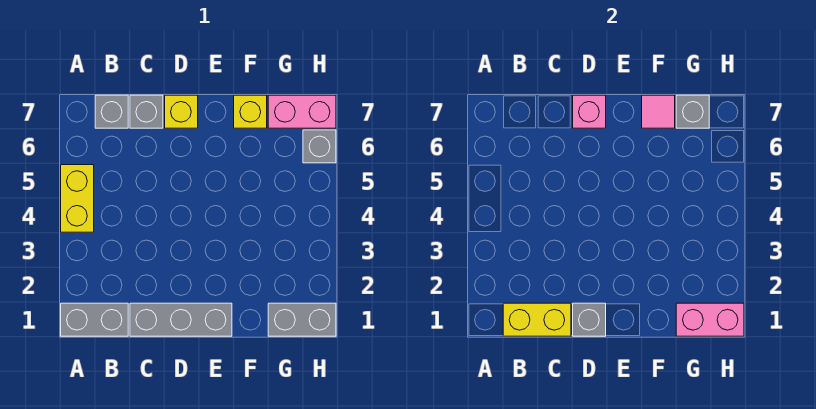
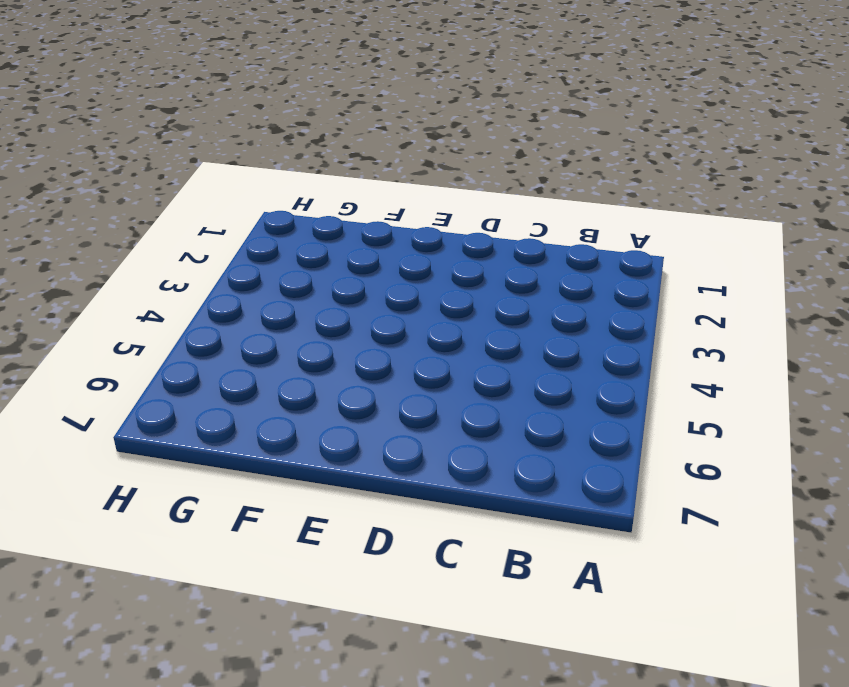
none -> grey brick A1:B1 level 1
none -> yellow brick A4:A5 level 1
none -> grey brick B7 level 1

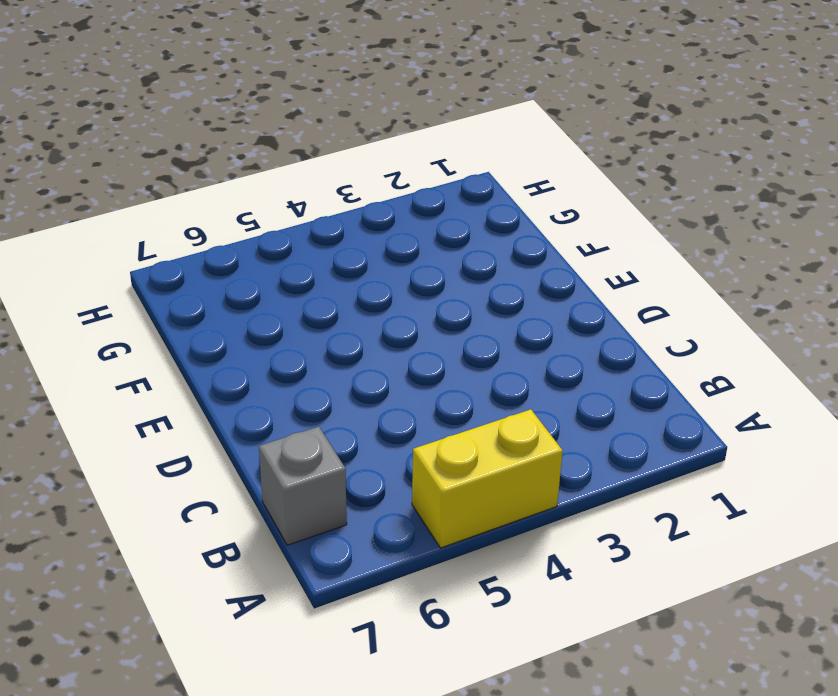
none -> grey brick A1:B1 level 1
none -> grey brick C1:E1 level 1
none -> grey brick C7 level 1

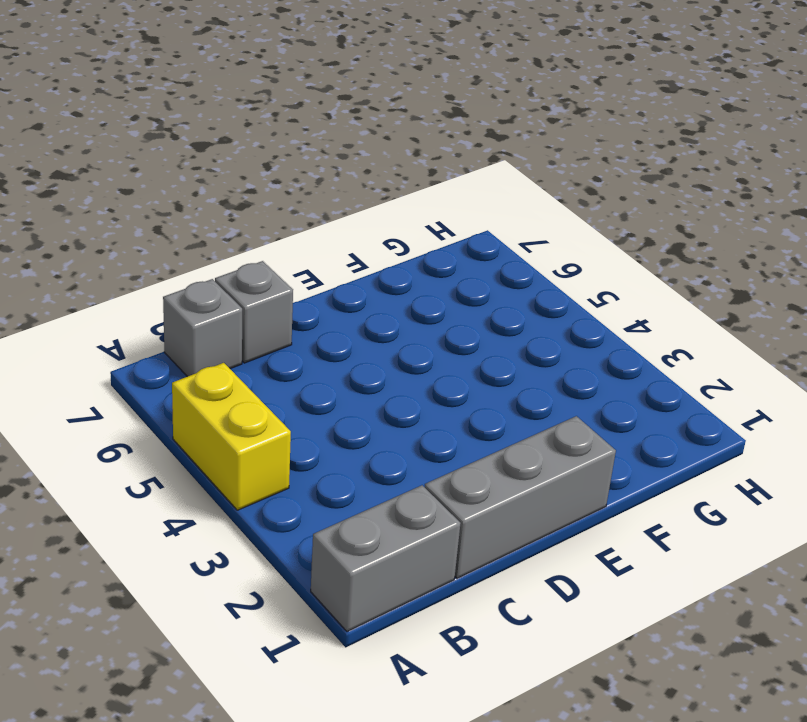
none -> yellow brick D7 level 1
none -> yellow brick F7 level 1
none -> grey brick G1:H1 level 1

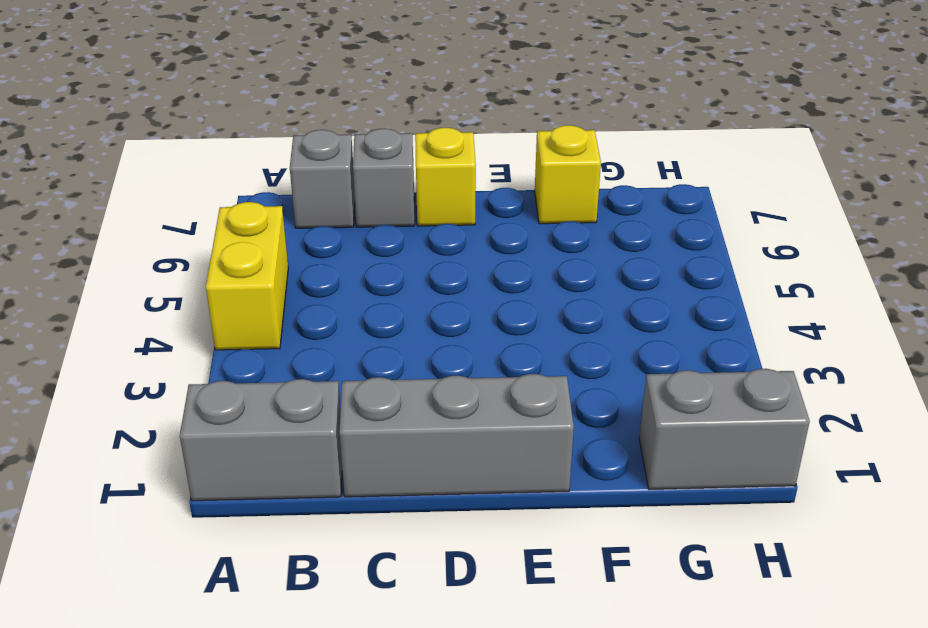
none -> pink brick G7:H7 level 1
none -> grey brick H6 level 1
none -> yellow brick B1:C1 level 2

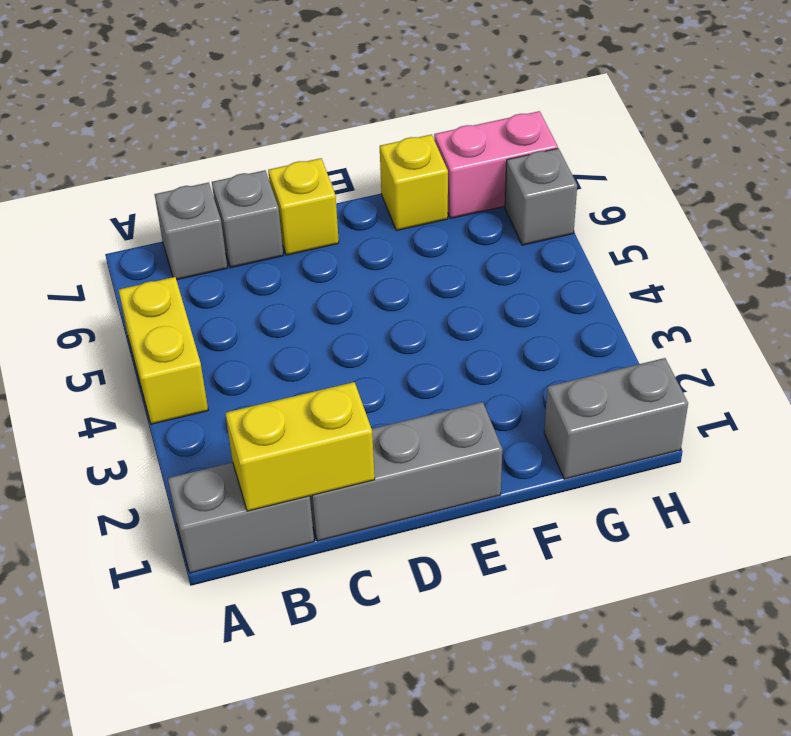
none -> grey brick D1 level 2
none -> pink brick D7 level 2
none -> pink tile F7 level 2

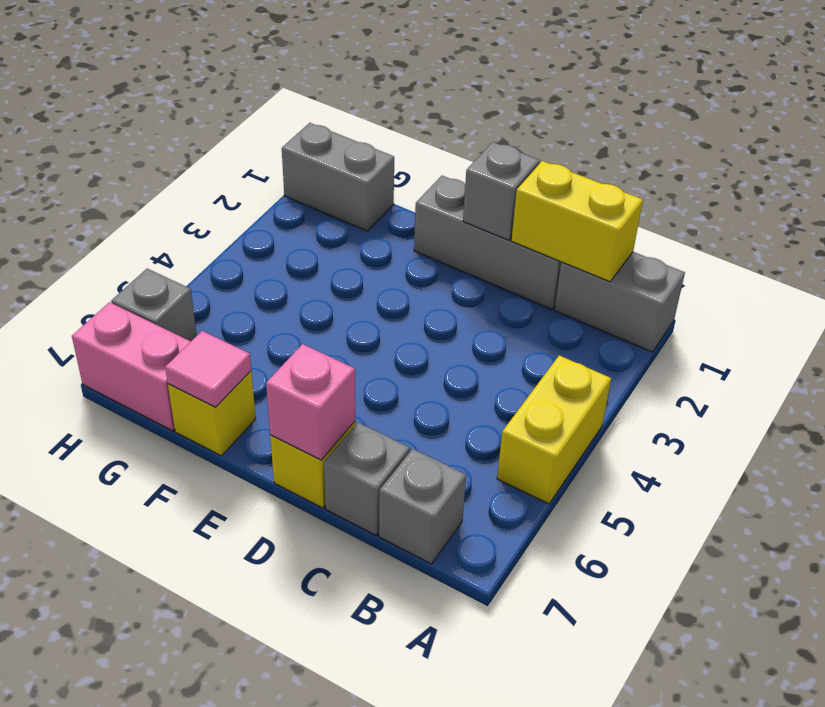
none -> pink brick G1:H1 level 2
none -> grey brick G7 level 2

